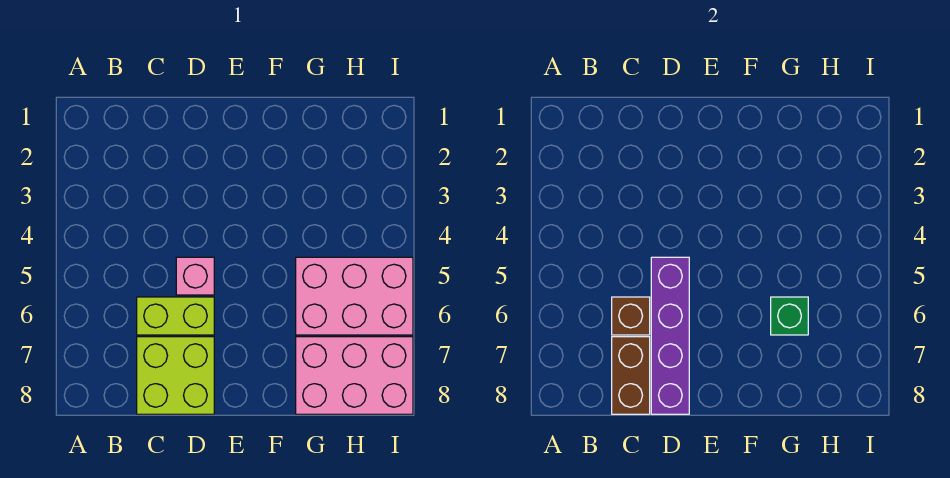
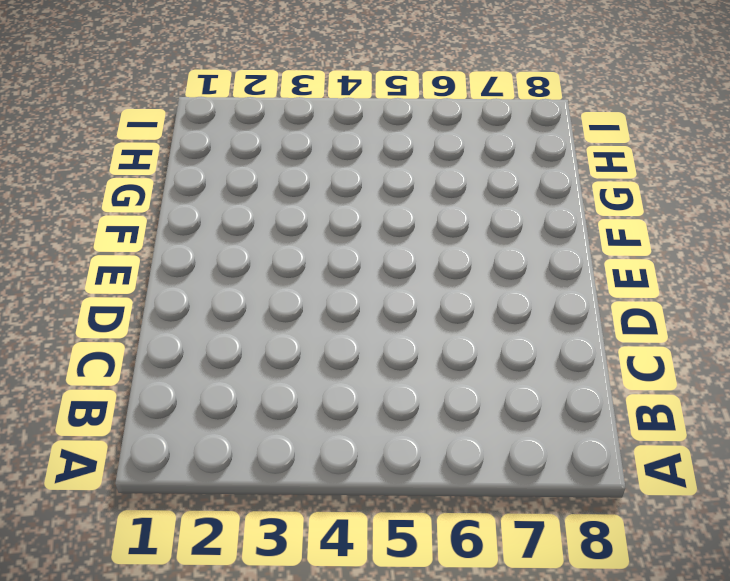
none -> lime brick C6:D6 level 1
none -> lime brick C7:D8 level 1

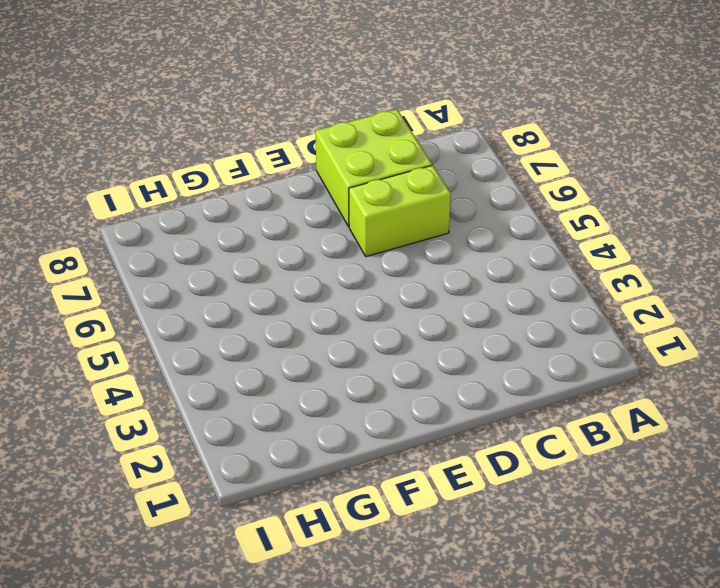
none -> pink brick D5 level 1
none -> pink brick G5:I6 level 1

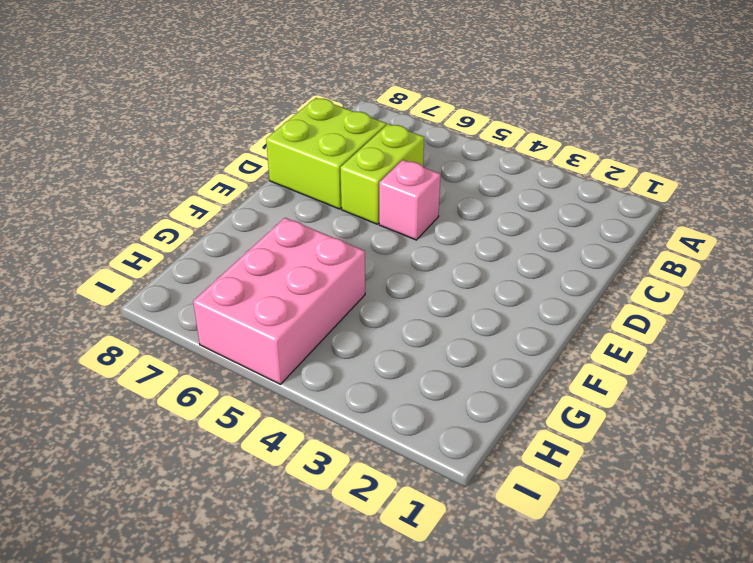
none -> pink brick G7:I8 level 1
none -> brown brick C6 level 2

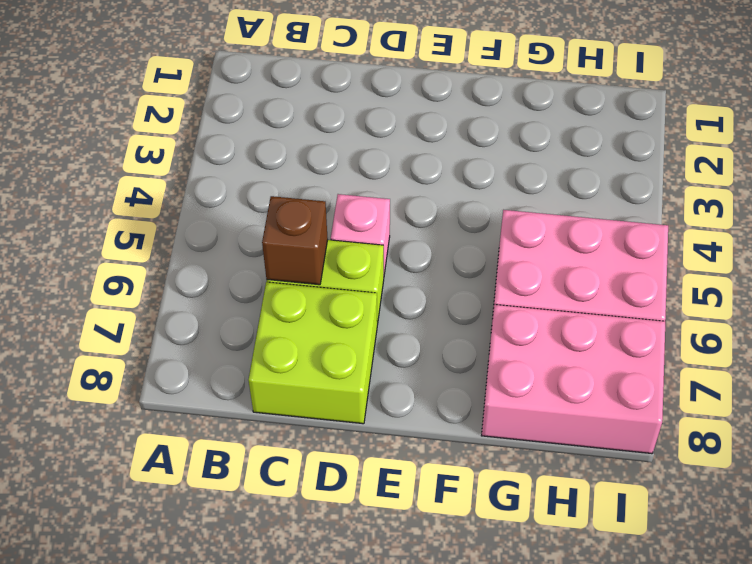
none -> brown brick C7:C8 level 2
none -> purple brick D5:D8 level 2

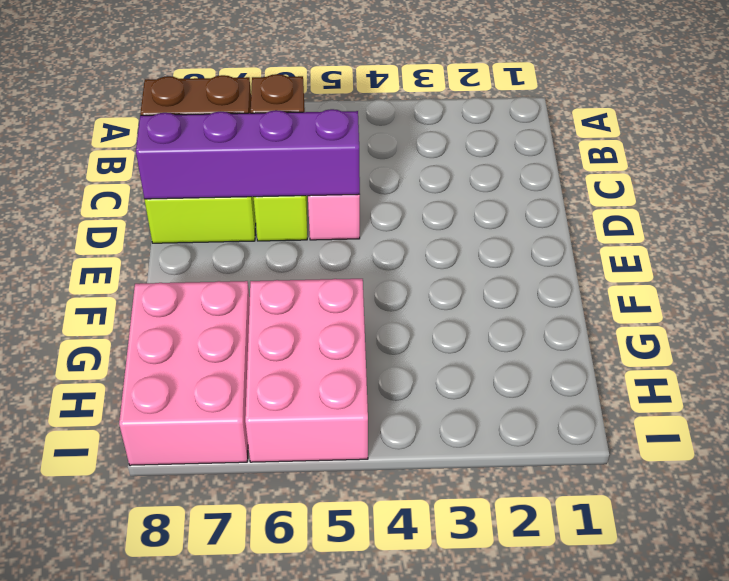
none -> green brick G6 level 2

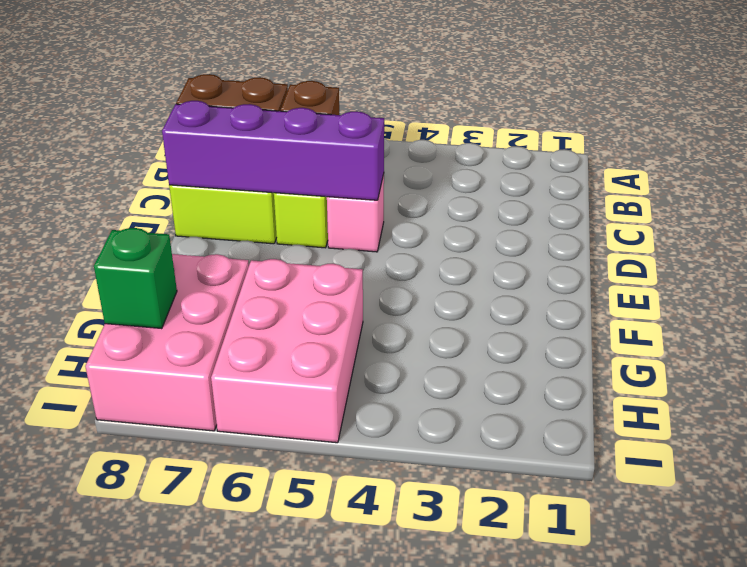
green brick H8 level 2 -> green brick G6 level 2

